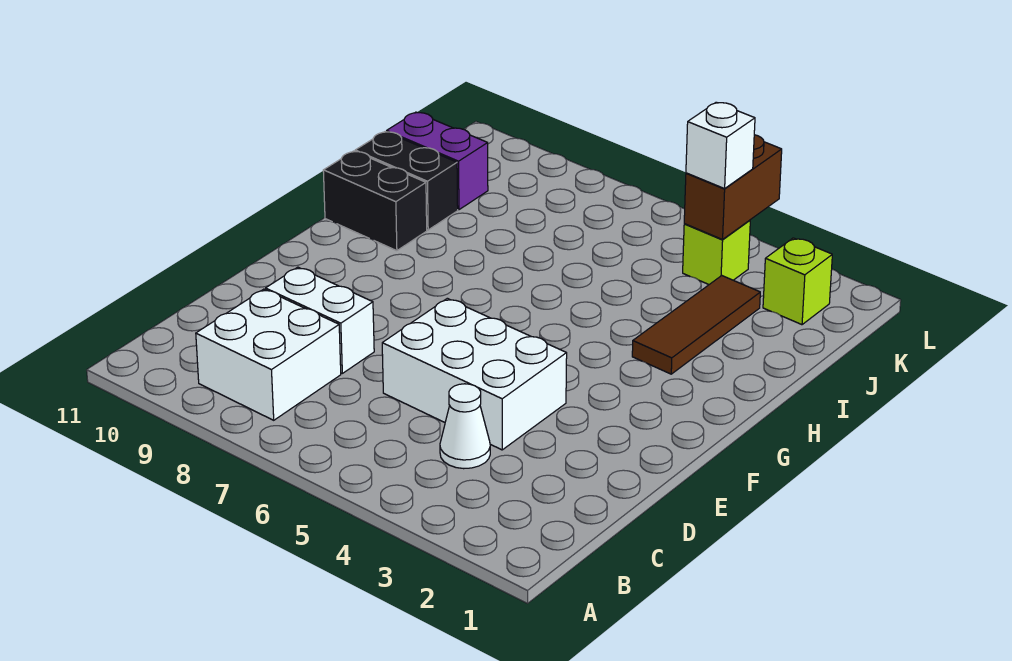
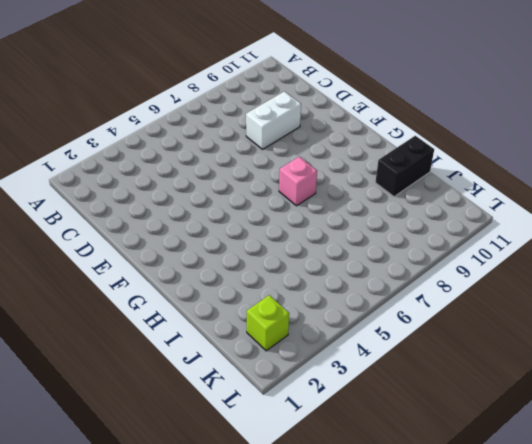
pink brick G7 level 1 -> none
none -> white brick B8:C9 level 1
none -> white cone C4 level 1
none -> white brick D4:E6 level 1

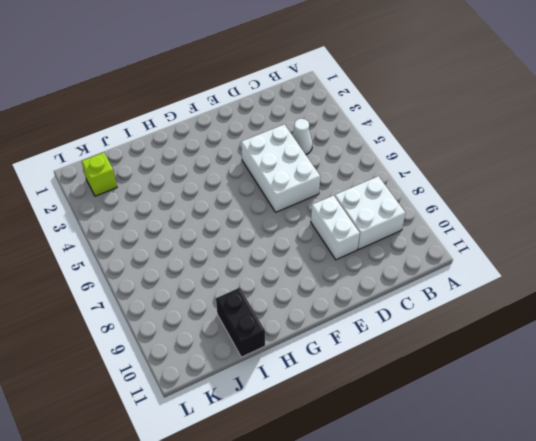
none -> brown tile H3:J3 level 1
none -> black brick H10:H11 level 1
none -> purple brick J10:J11 level 1

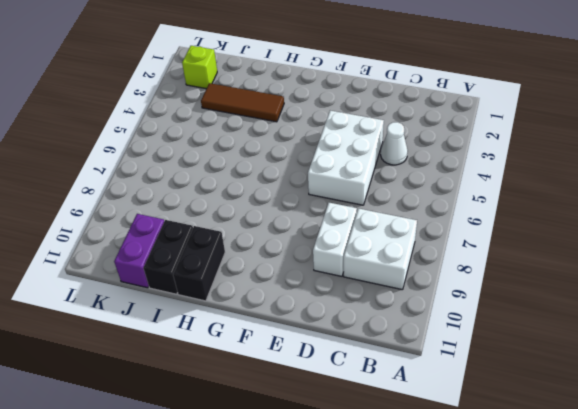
none -> lime brick K4 level 1
none -> brown brick K4:L4 level 2
none -> white brick K4 level 3

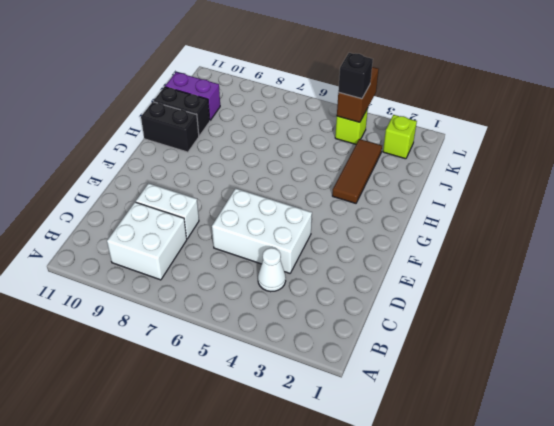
black brick K4 level 3 -> white brick K4 level 3

